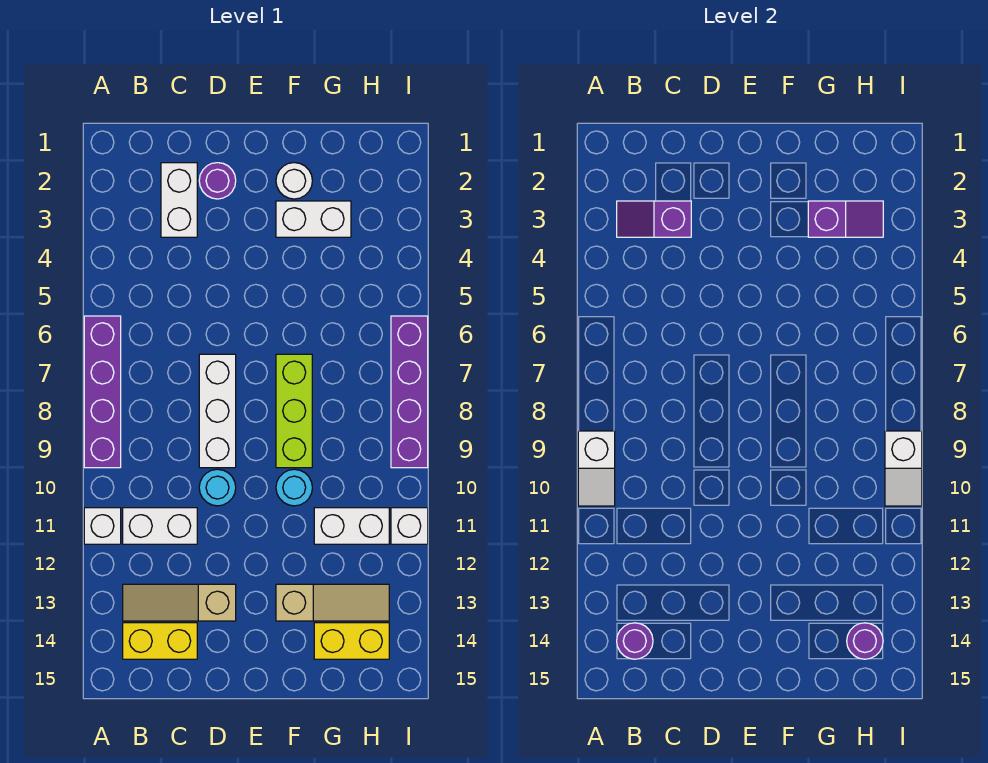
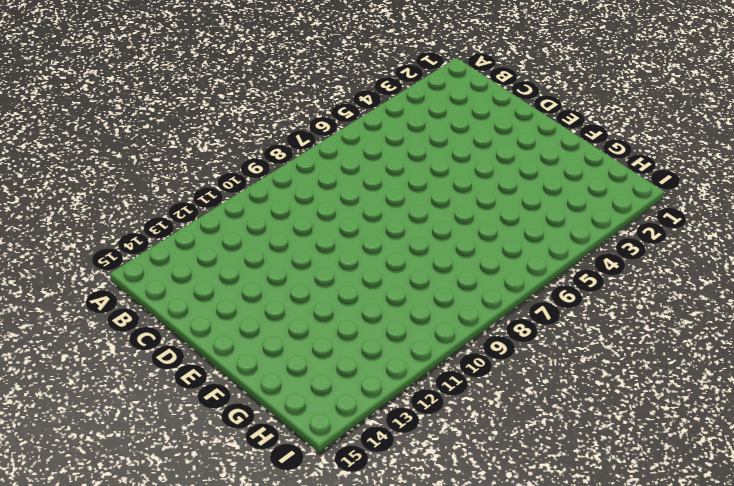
none -> purple brick A6:A9 level 1
none -> white brick A11 level 1
none -> white brick B11:C11 level 1

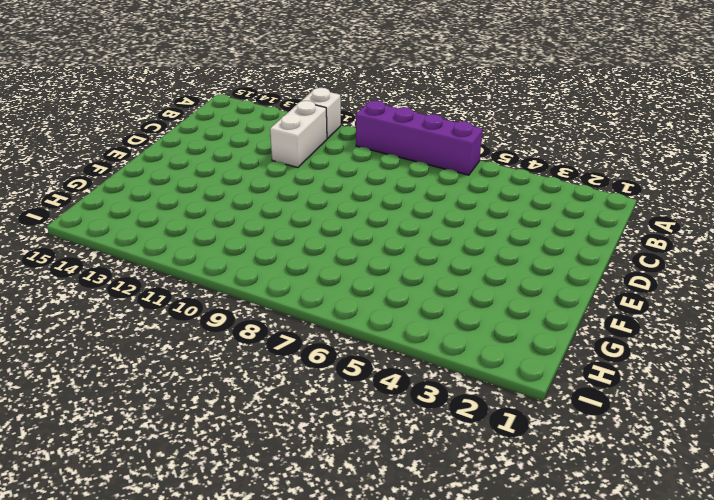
none -> tan slope B13:D13 level 1 top D
none -> yellow brick B14:C14 level 1
none -> white brick C2:C3 level 1

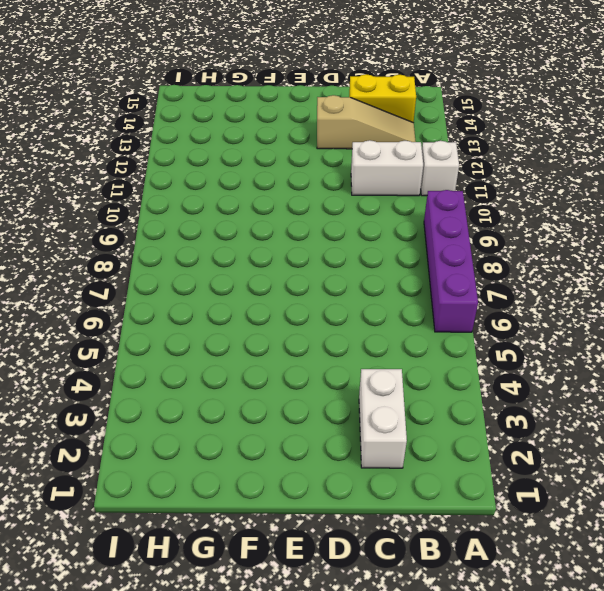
none -> purple round brick D2 level 1
none -> white brick D7:D9 level 1
none -> cyan round brick D10 level 1

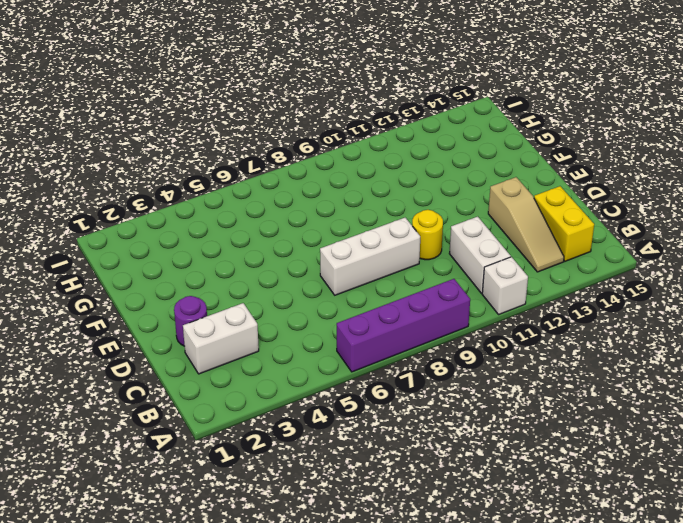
yellow round brick D10 level 1 -> cyan round brick D10 level 1
none -> white round brick F2 level 1
none -> white brick F3:G3 level 1
none -> lime brick F7:F9 level 1

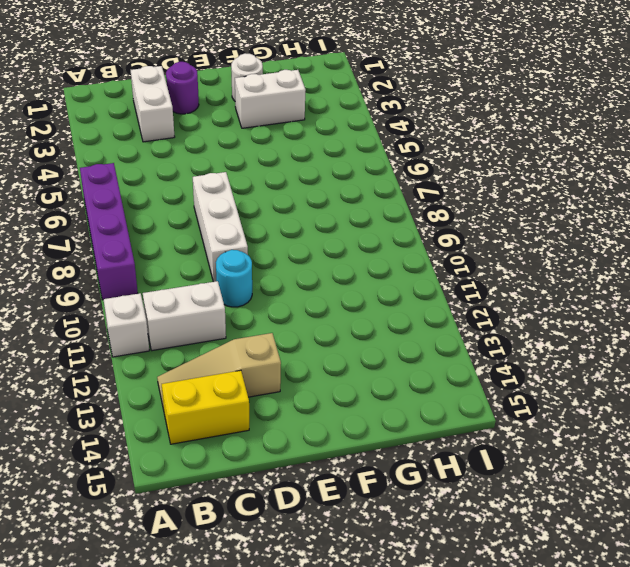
none -> lime brick F7:F9 level 1
none -> cyan round brick F10 level 1
none -> tan slope F13:H13 level 1 top F

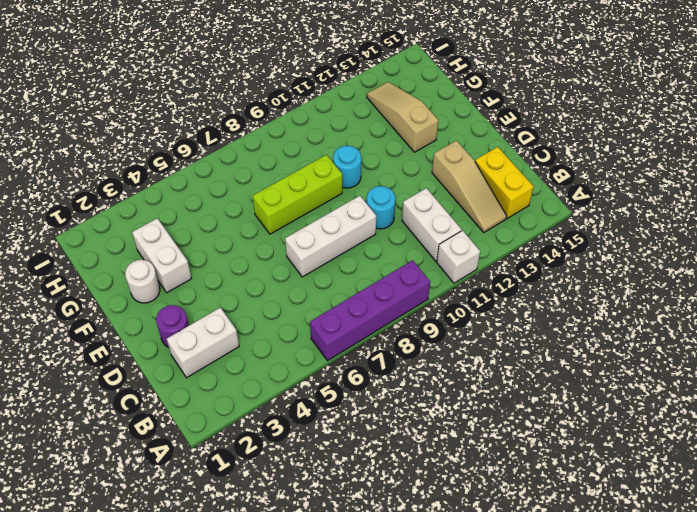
none -> white brick G11:H11 level 1
none -> yellow brick G14:H14 level 1
none -> purple brick I6:I9 level 1

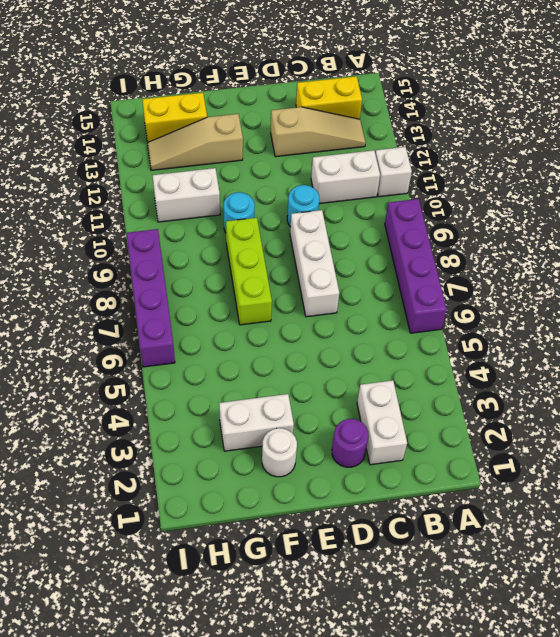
none -> white brick I11 level 1
none -> white slope A9:A10 level 2 top 9
none -> purple slope B3:C3 level 2 top C

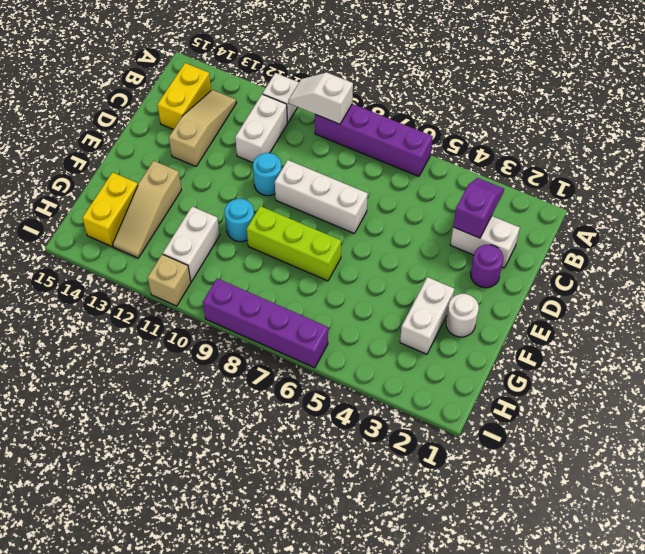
tan brick I11 level 1 -> white brick I11 level 1
none -> purple round brick B14 level 2
none -> purple slope G3:H3 level 2 top G
none -> purple round brick H14 level 2

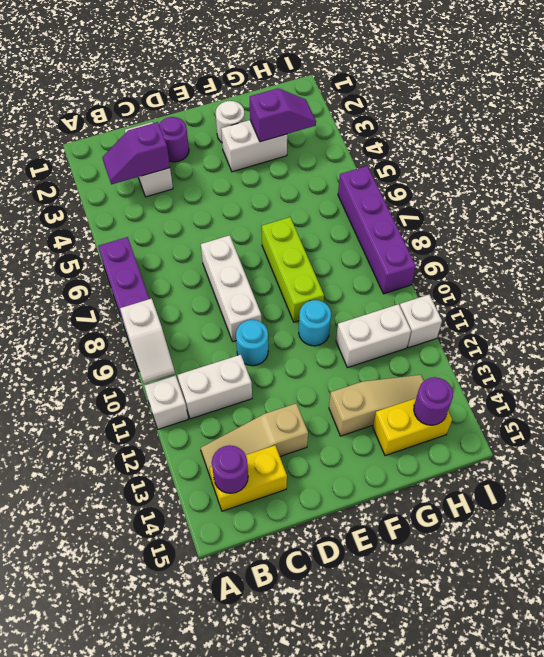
none -> white slope I9:I10 level 2 top 9

